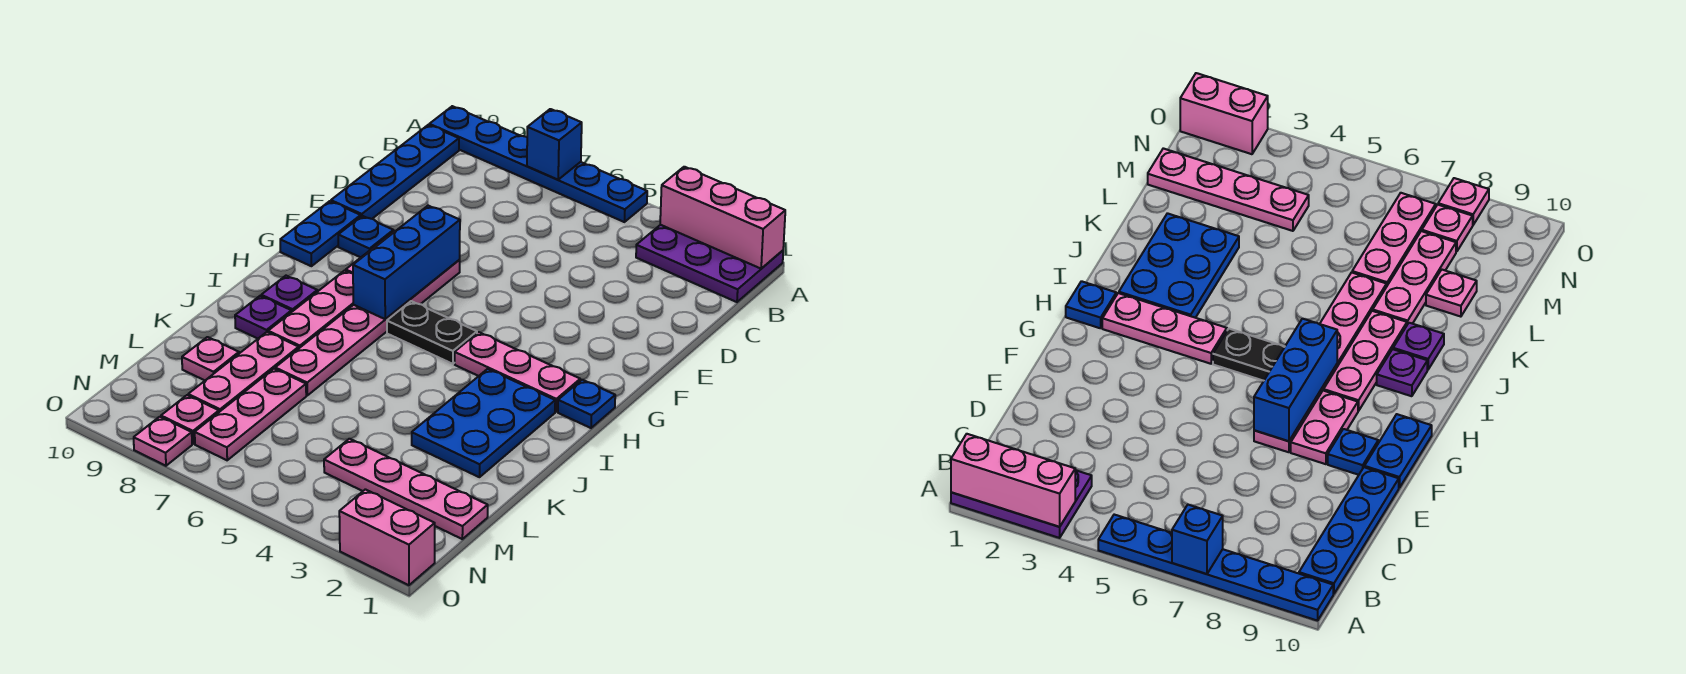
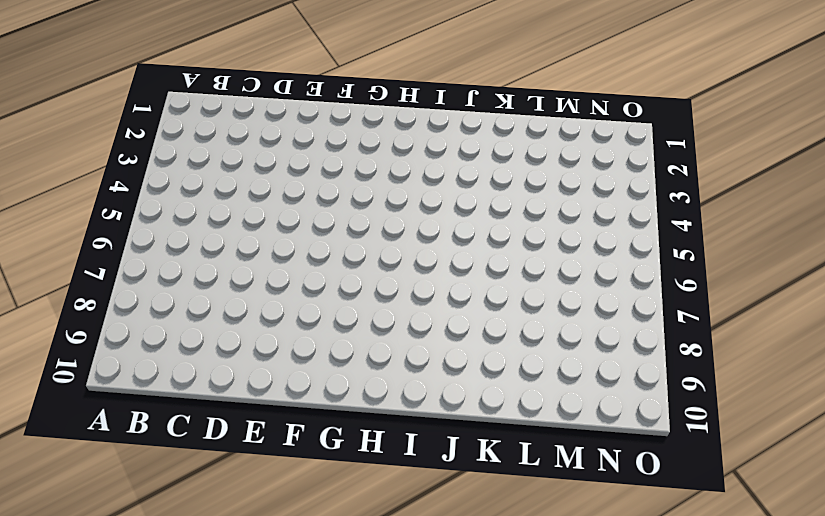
none -> purple plate A1:B3 level 1
none -> blue plate A5:A10 level 1
none -> blue plate B10:E10 level 1

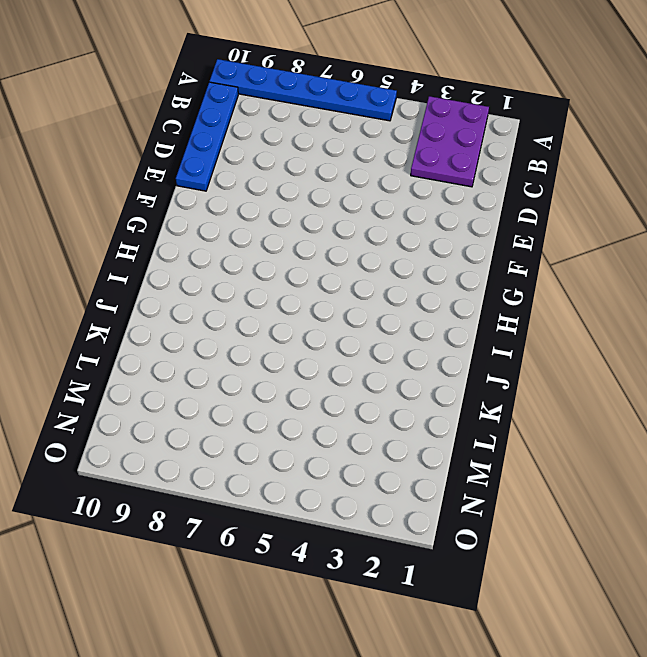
purple plate A2:C3 level 1 -> purple plate A1:B3 level 1
none -> pink plate F7:K7 level 1
none -> pink plate F8:G8 level 1
none -> blue plate F9 level 1

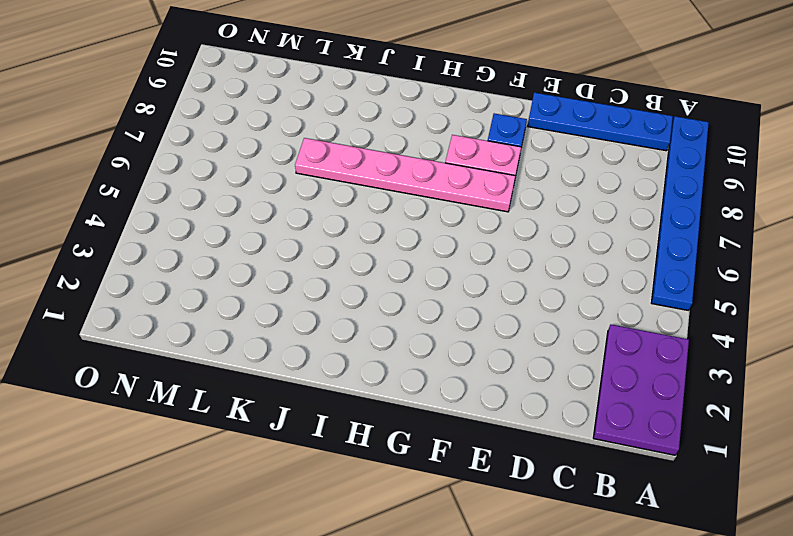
none -> blue plate F10:G10 level 1
none -> blue plate H1 level 1
none -> pink plate H2:H4 level 1

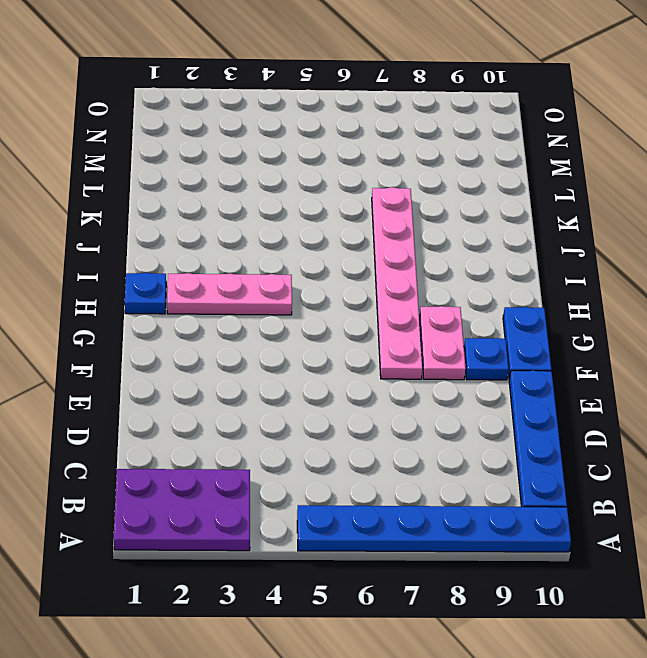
none -> black plate H5:H6 level 1
none -> pink plate H8:J8 level 1
none -> blue plate I2:K3 level 1

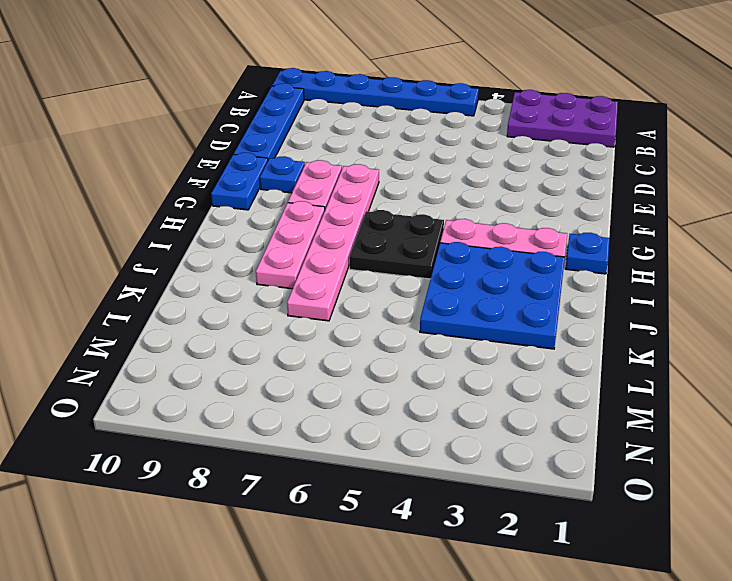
black plate H5:I6 level 1 -> black plate H5:H6 level 1
blue plate I2:K4 level 1 -> blue plate I2:K3 level 1
none -> purple plate I9 level 1
none -> purple plate J9 level 1
none -> pink plate K8:M8 level 1

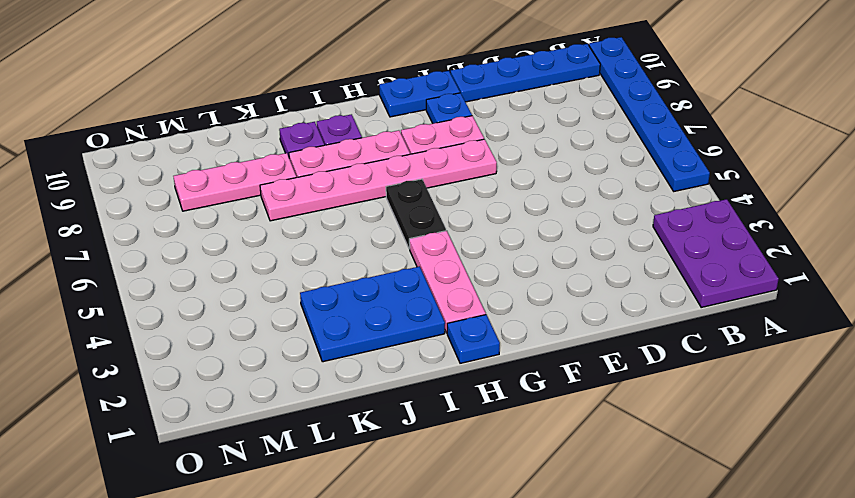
none -> pink plate L7:N7 level 1
none -> pink plate L9 level 1
none -> pink plate M1:M4 level 1

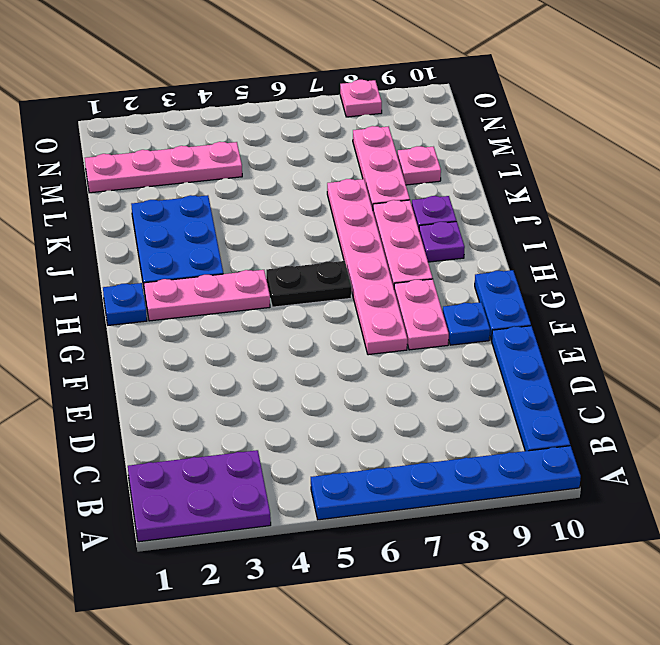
none -> pink plate L7:N7 level 1
none -> pink plate N8 level 1
none -> pink brick O1:O2 level 1

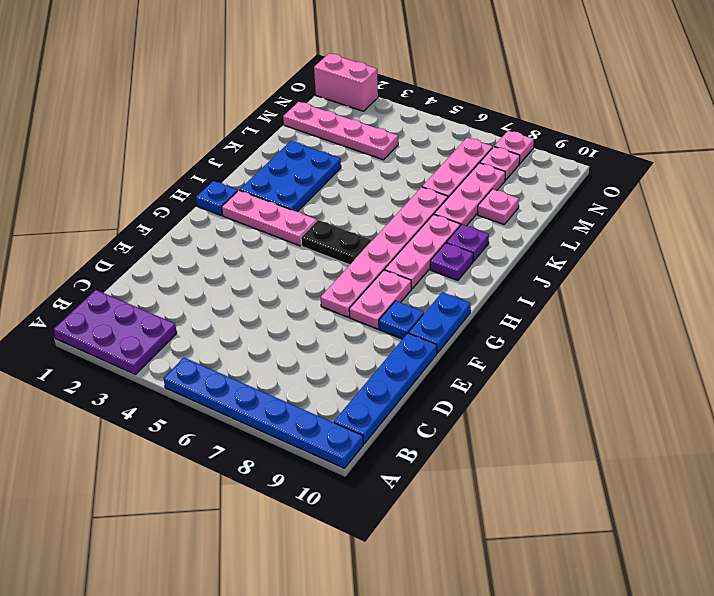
none -> pink brick A1:A3 level 2
none -> blue brick A7 level 2
none -> blue brick F7:H7 level 2

